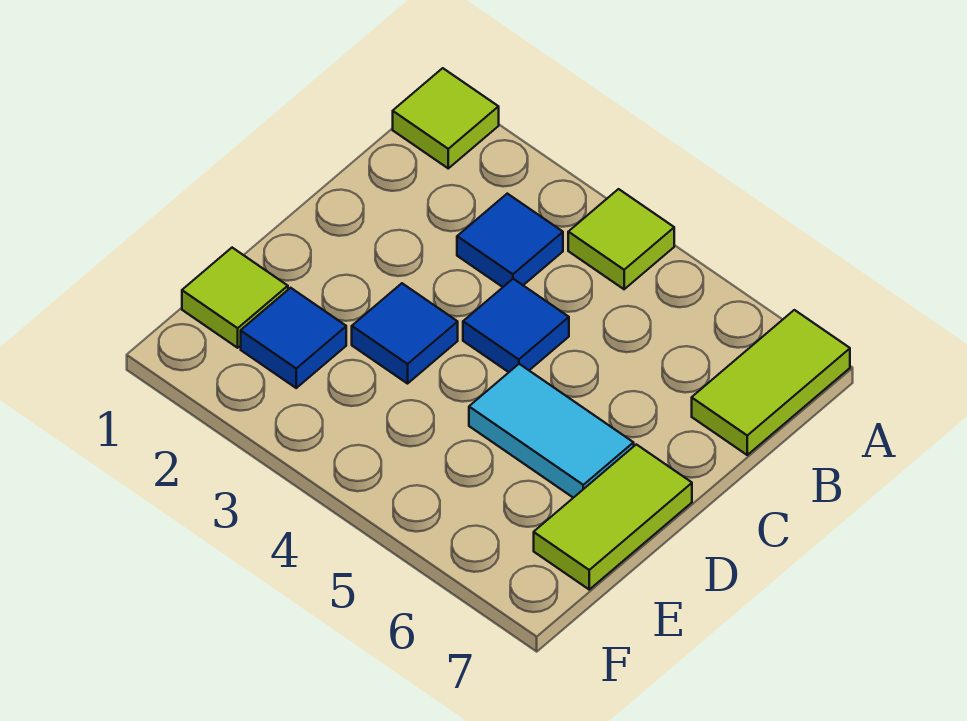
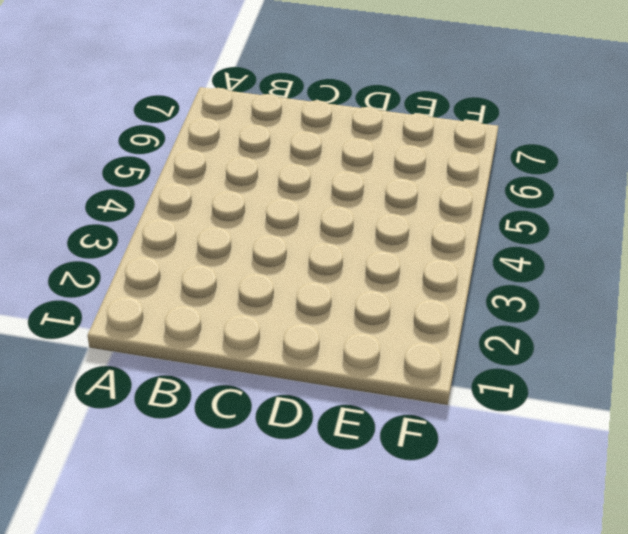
none -> lime tile A1 level 1
none -> lime tile A4 level 1

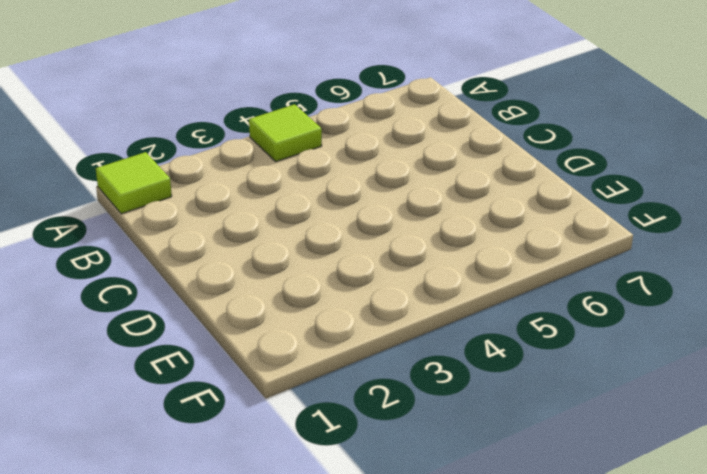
none -> lime tile A7:B7 level 1
none -> blue tile B3 level 1

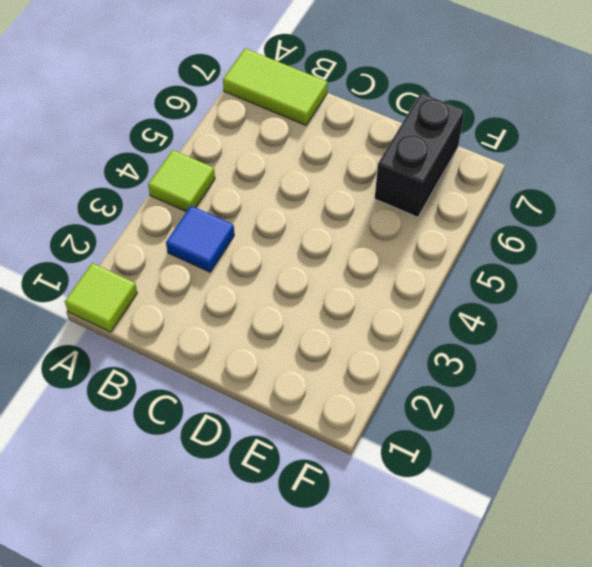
black brick E6:E7 level 1 -> lime tile D7:E7 level 1
none -> blue tile C4 level 1
none -> blue tile D3 level 1

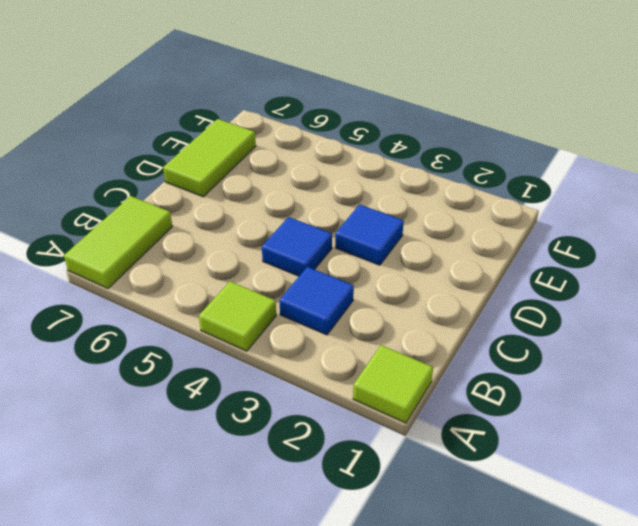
none -> cyan tile D5:D6 level 1
none -> lime tile E1 level 1

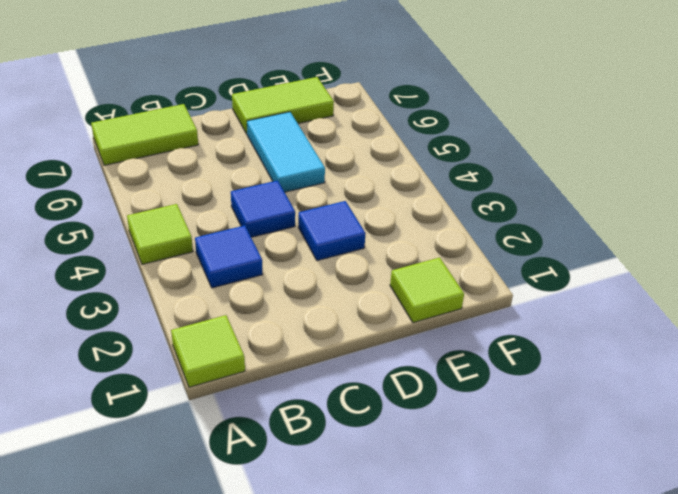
none -> blue tile E2 level 1

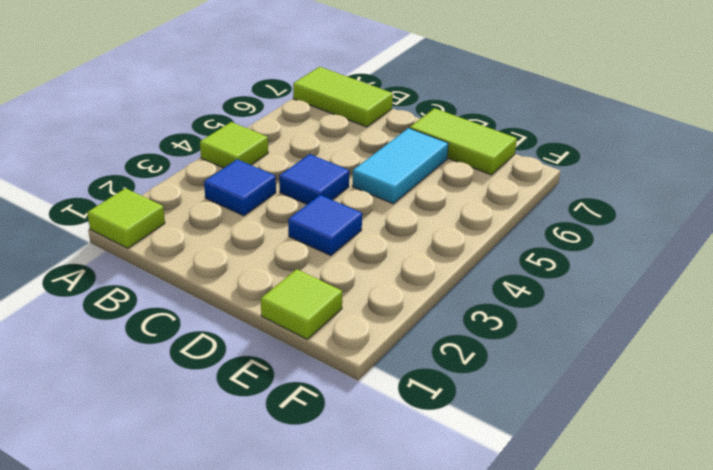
none -> blue tile E2 level 1

